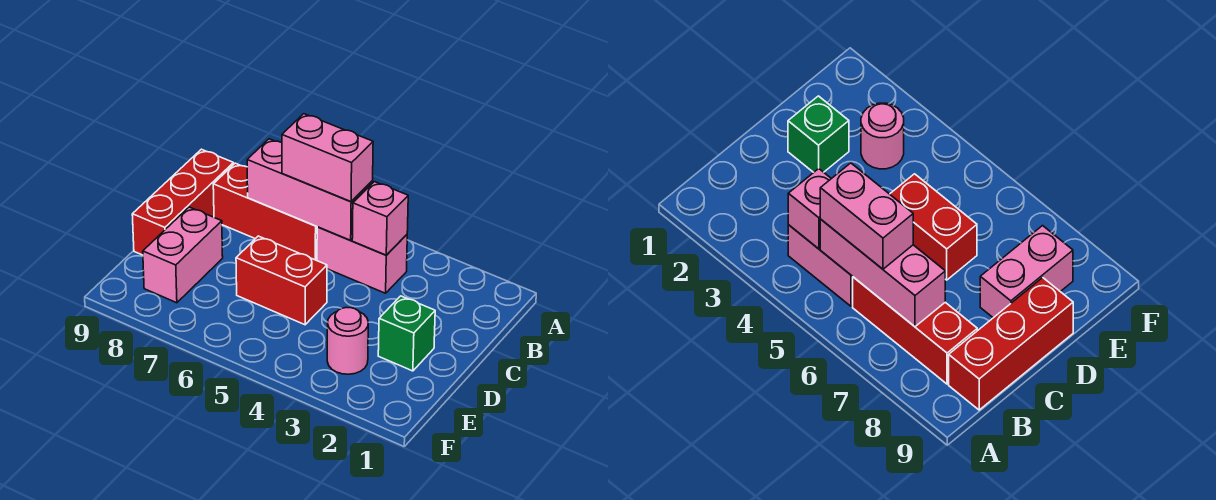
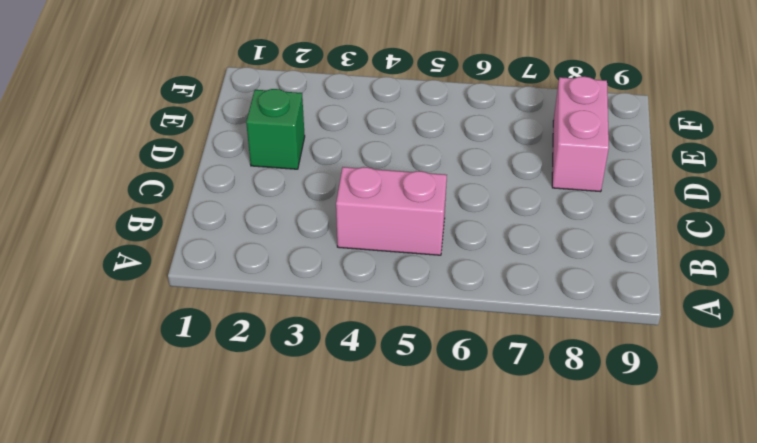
none -> red brick B6:B8 level 1
none -> red brick B9:D9 level 1

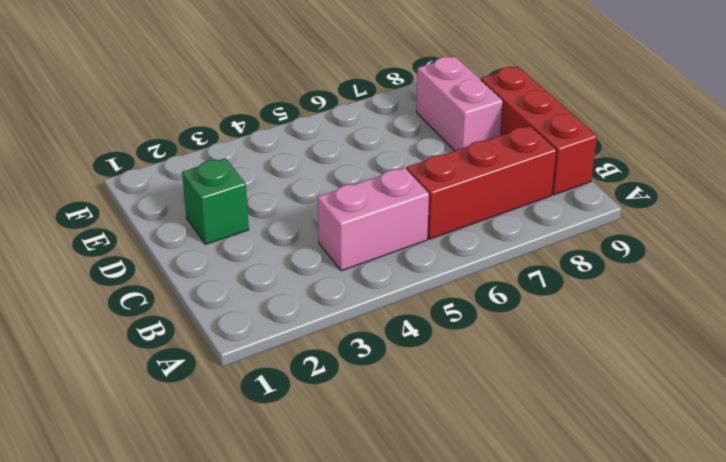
none -> red brick D5:D6 level 1
none -> pink round brick E3 level 1

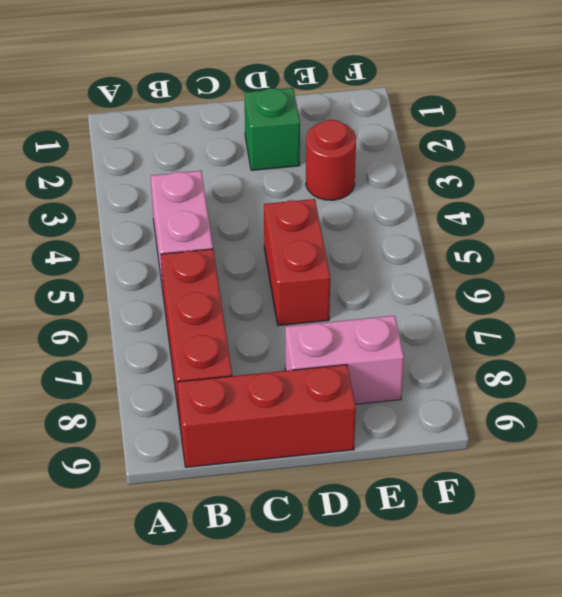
red round brick E3 level 1 -> pink round brick E3 level 1
none -> pink brick B4 level 2
none -> pink brick B5:B7 level 2

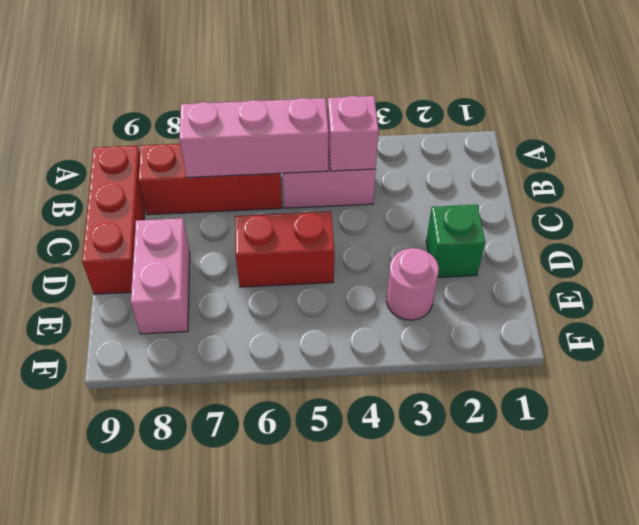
none -> pink brick B5:B6 level 3

